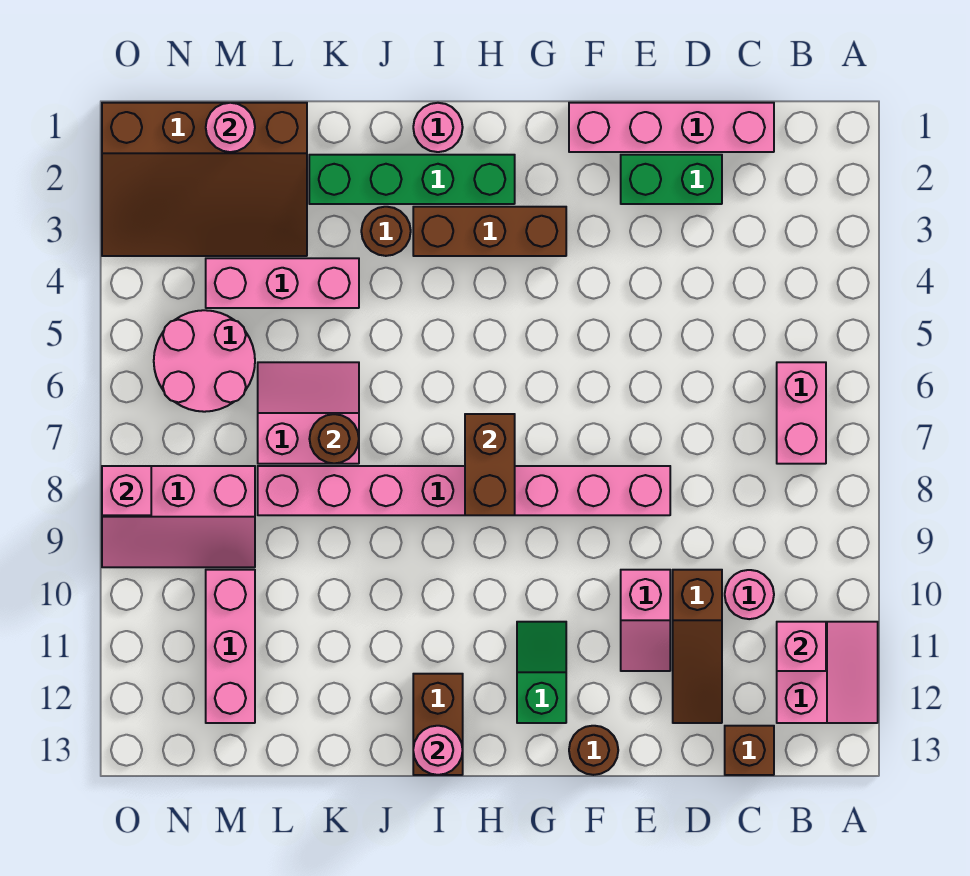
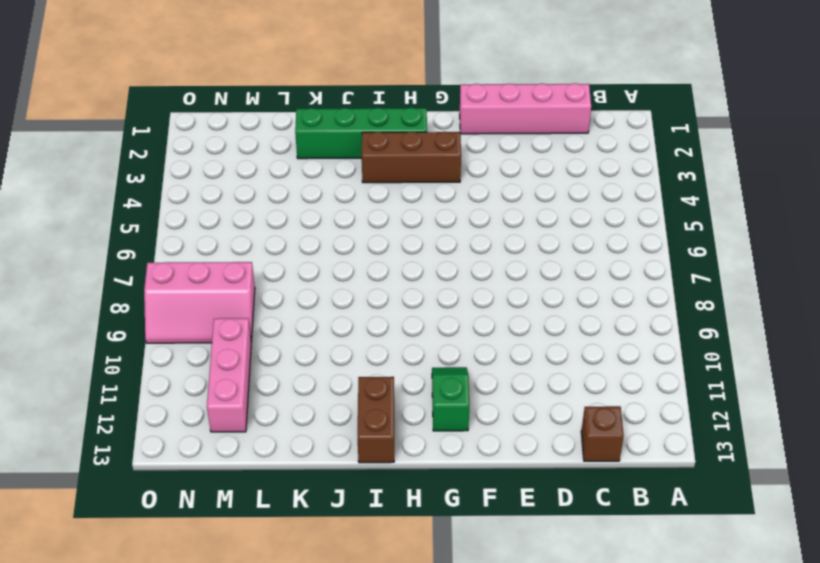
none -> pink slope A11:B12 level 1 top B
none -> pink brick B6:B7 level 1
none -> pink round brick C10 level 1

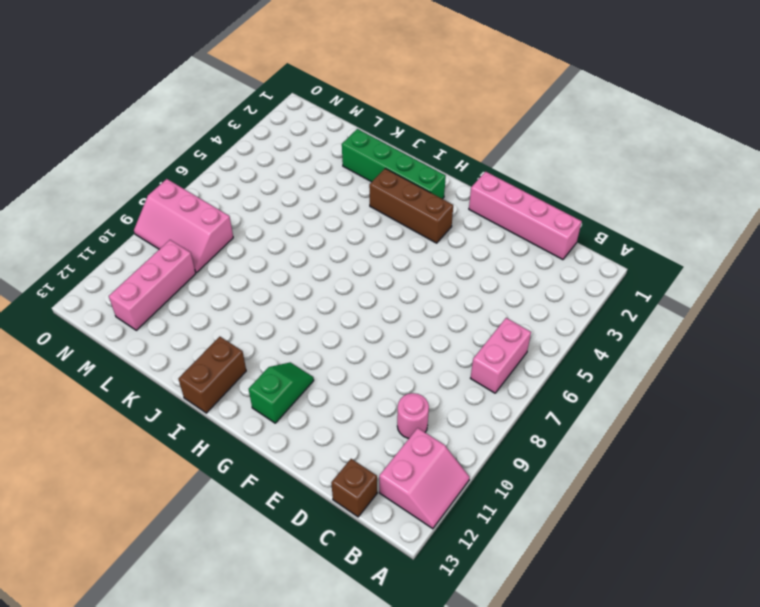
none -> green brick D2:E2 level 1
none -> brown slope D10:D12 level 1 top 10
none -> pink brick E8:L8 level 1

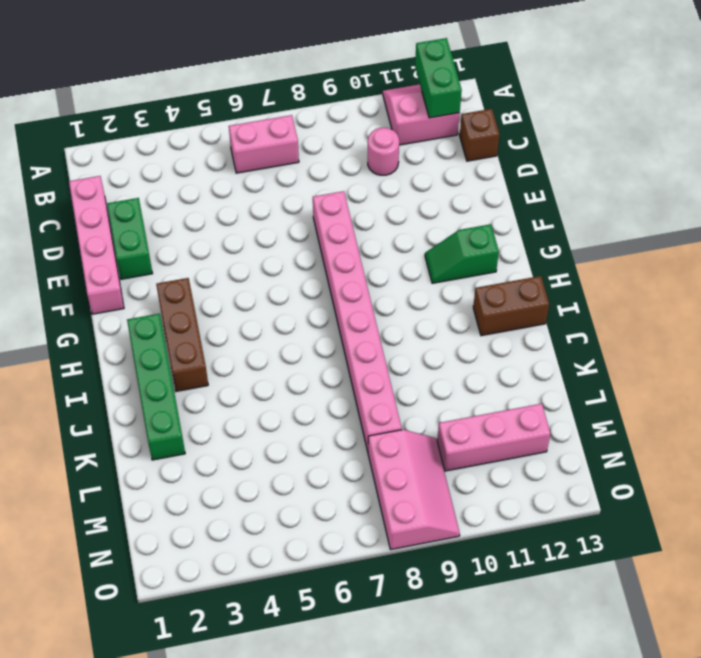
green brick A12:B12 level 2 -> none
none -> brown slope D10:D12 level 1 top 10
none -> pink slope E10:E11 level 1 top 10
none -> brown round brick F13 level 1

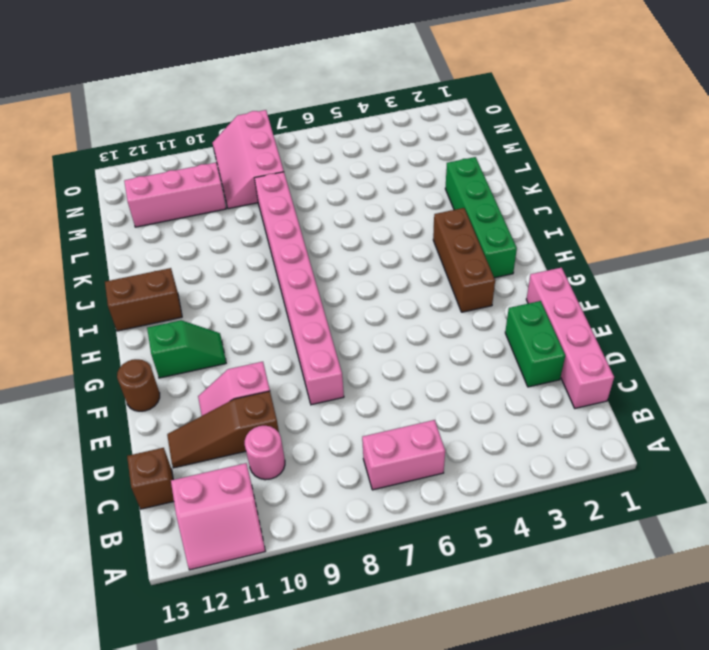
none -> pink round brick I1 level 1
none -> brown round brick J3 level 1
none -> pink brick K4:M4 level 1

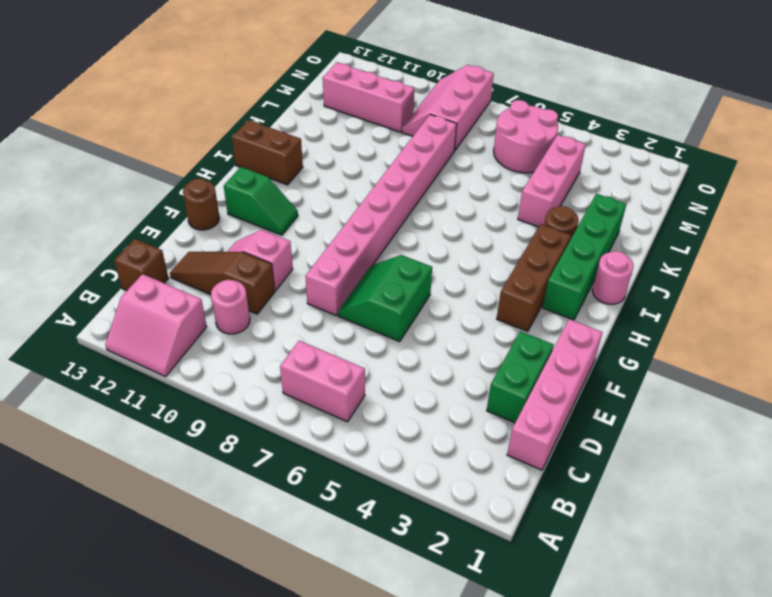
green slope E6:F7 level 1 top 6 -> none
none -> pink slope K6:L7 level 1 top 7
none -> brown slope L1:O3 level 1 top 1
none -> pink brick B11 level 2

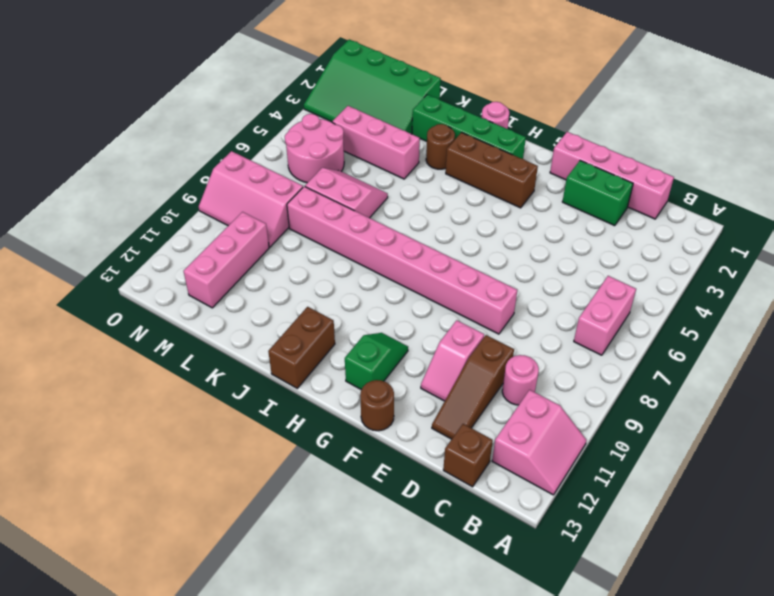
green slope L1:O3 level 1 top 1 -> brown slope L1:O3 level 1 top 1
none -> pink brick B11 level 2
none -> brown brick H7:H8 level 2
none -> pink round brick I13 level 2

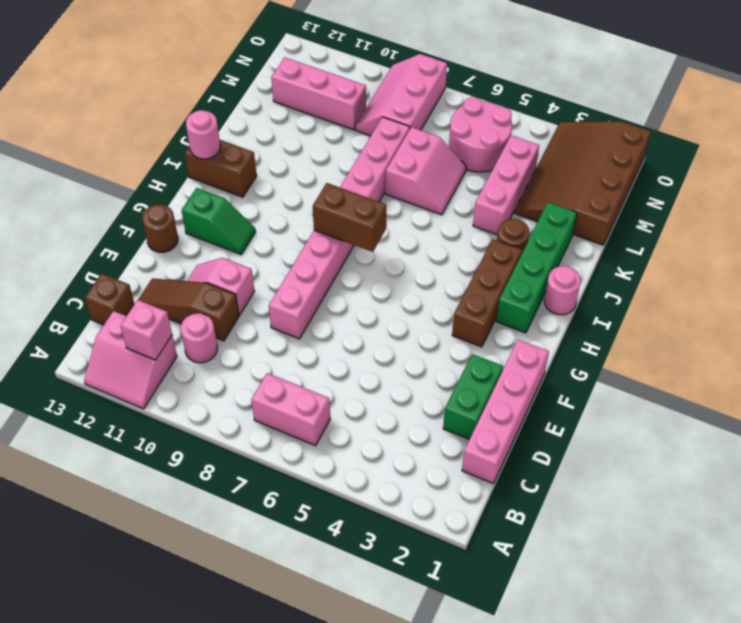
none -> brown round brick K7 level 2
none -> pink round brick M1 level 2
none -> pink brick O8 level 2

